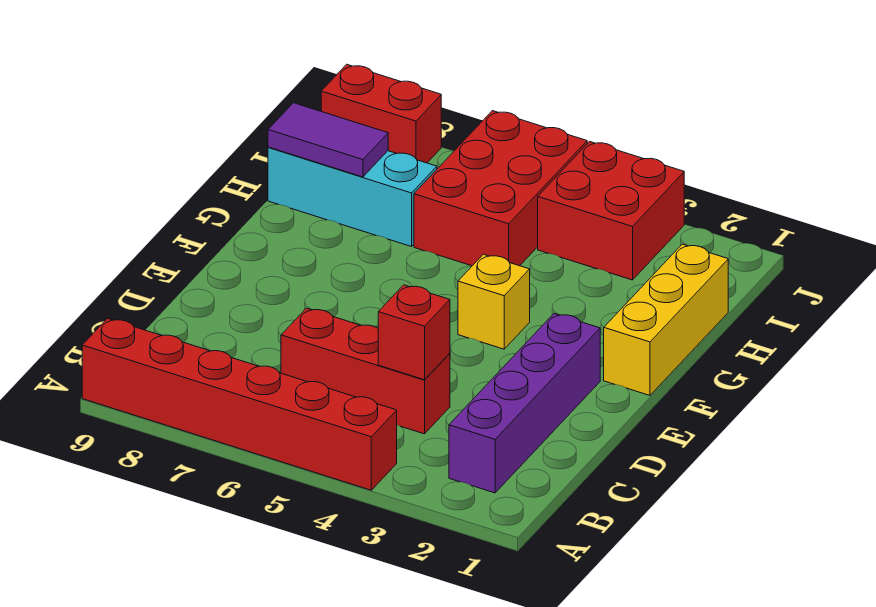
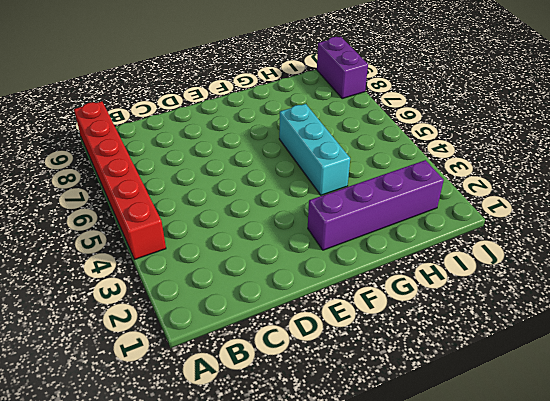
purple brick F2:I2 level 1 -> purple brick B2:E2 level 1
cyan brick G4:G6 level 1 -> cyan brick H7:H9 level 1
purple brick J8:J9 level 1 -> red brick J8:J9 level 1
none -> red brick C4:C6 level 1
none -> yellow brick F1:H1 level 1

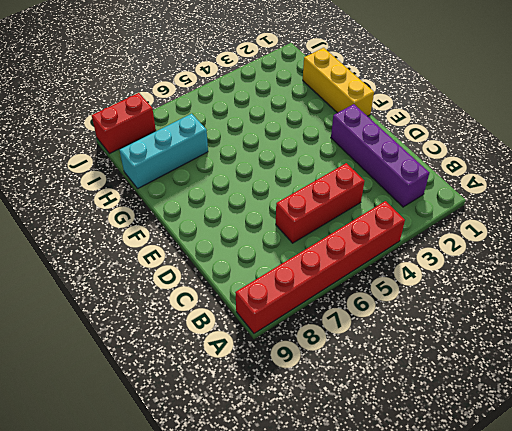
none -> yellow brick F4 level 1
none -> red brick H5:J6 level 1

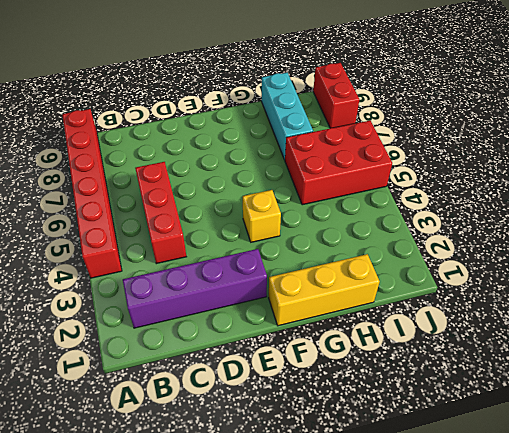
none -> red brick I3:J4 level 1
none -> red brick C4 level 2

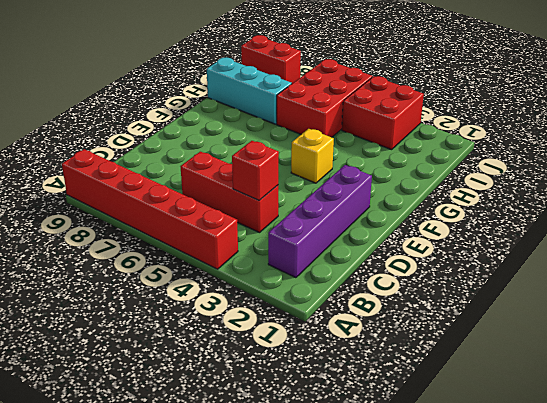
none -> yellow brick F1:H1 level 1
none -> purple tile H8:H9 level 2

